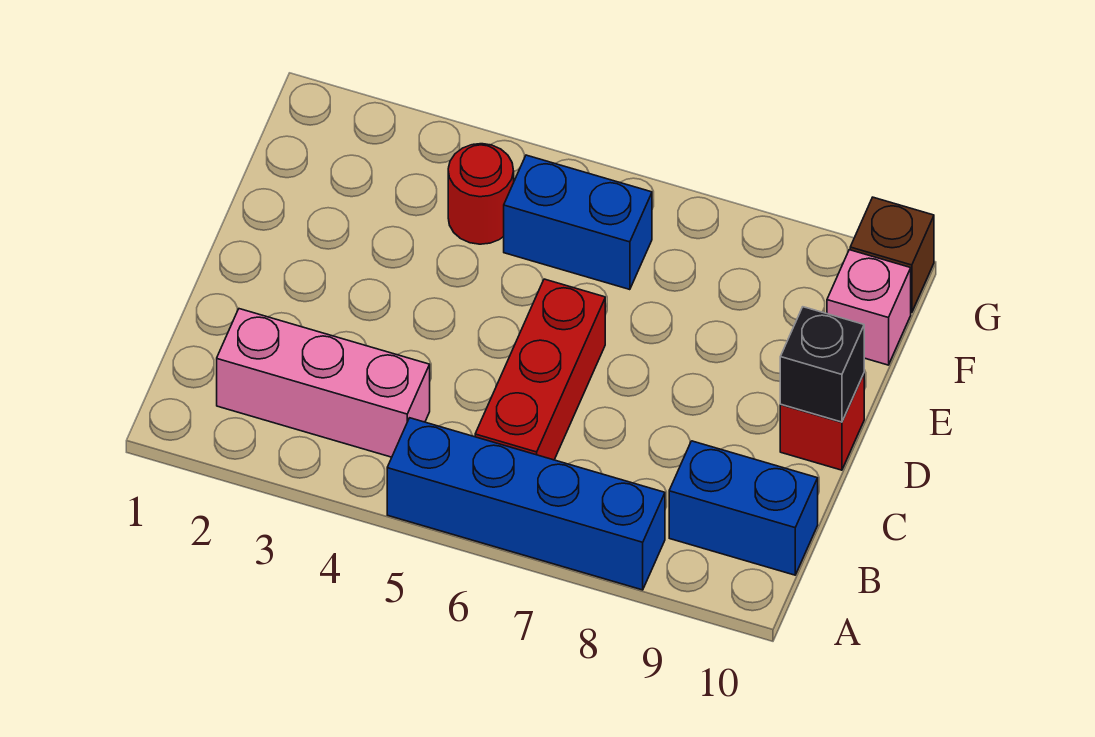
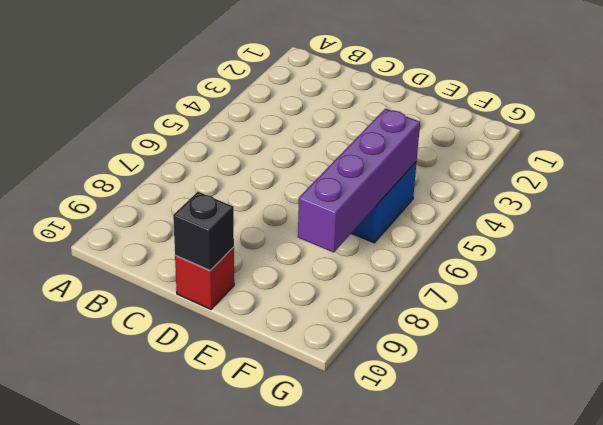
purple brick F5:F8 level 2 -> none
none -> blue brick A5:A8 level 1
none -> pink brick B2:B4 level 1

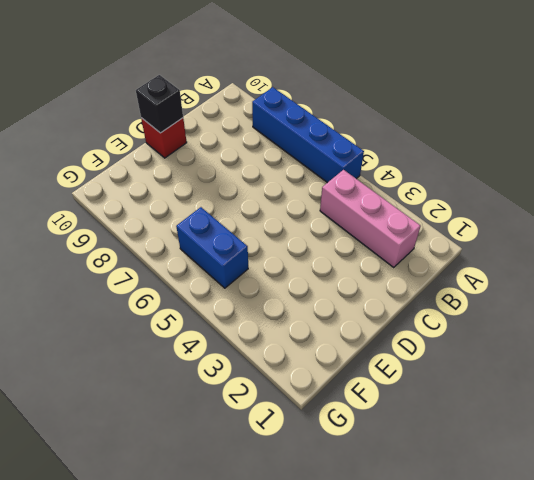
none -> red brick B6:D6 level 1
none -> blue brick B9:B10 level 1

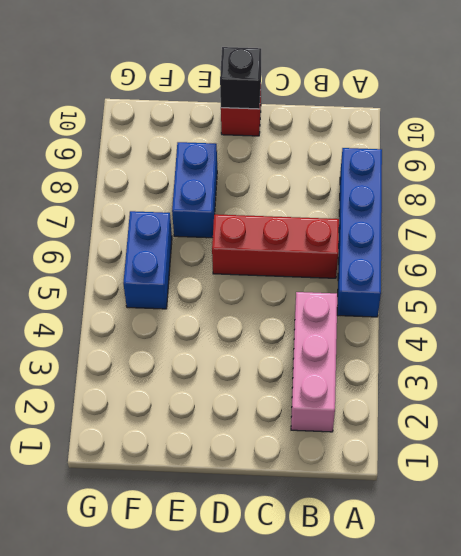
blue brick E7:E8 level 1 -> blue brick B9:B10 level 1
none -> red round brick F4 level 1
none -> pink brick F10 level 1

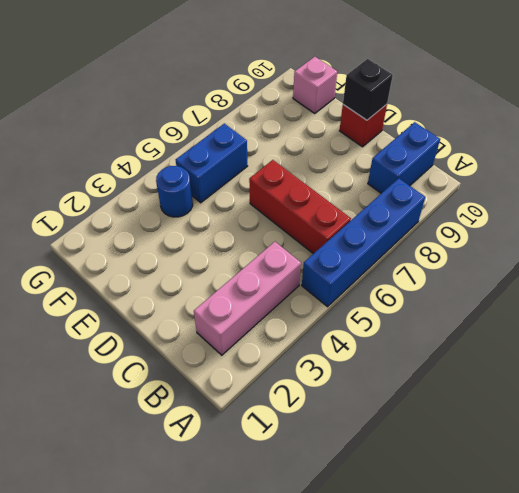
blue round brick F4 level 1 -> red round brick F4 level 1
none -> brown brick G10 level 1

